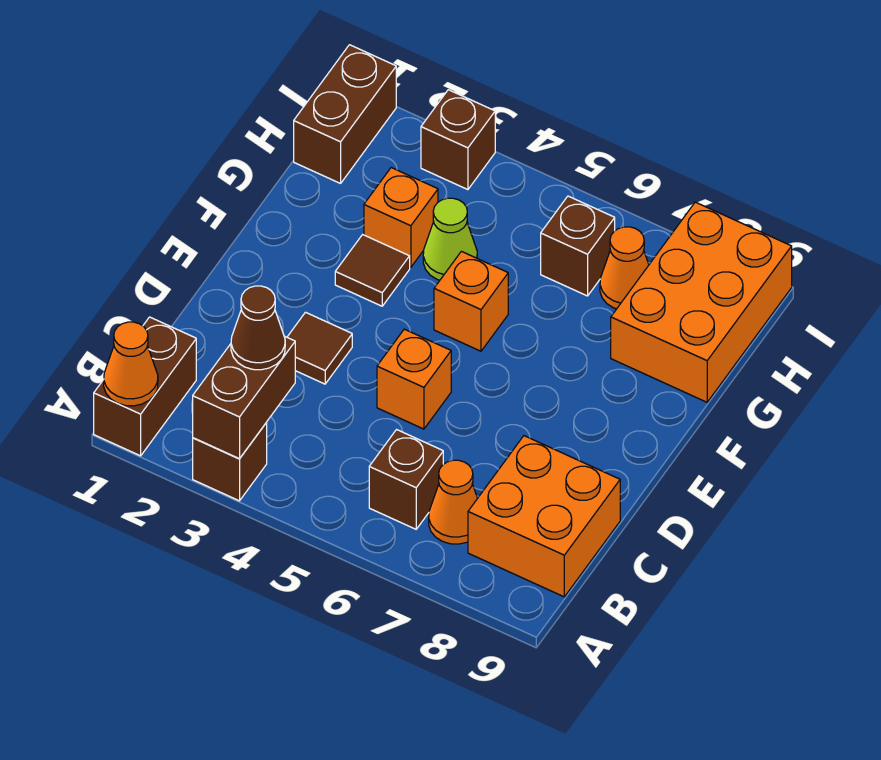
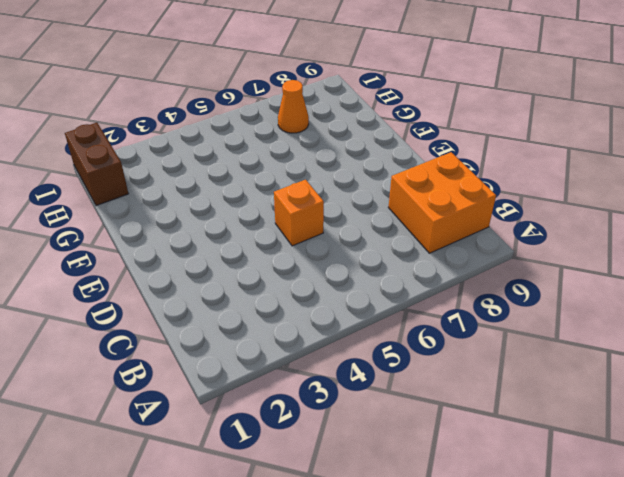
none -> brown brick A1:B1 level 1
none -> brown brick A3 level 1
none -> brown brick B6 level 1

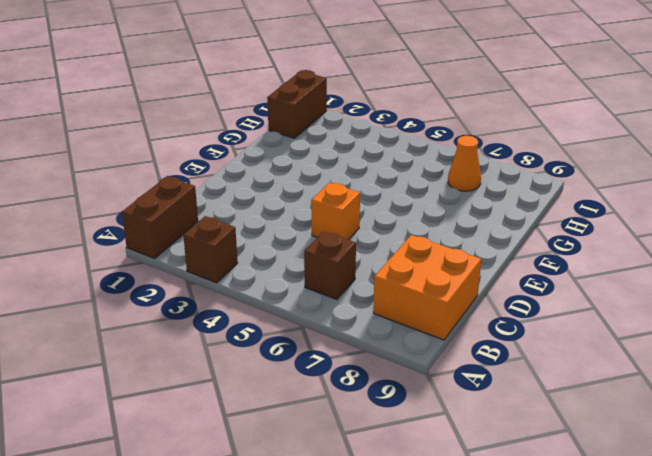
none -> orange cone B7 level 1
none -> brown tile D3 level 1
none -> brown tile F3 level 1

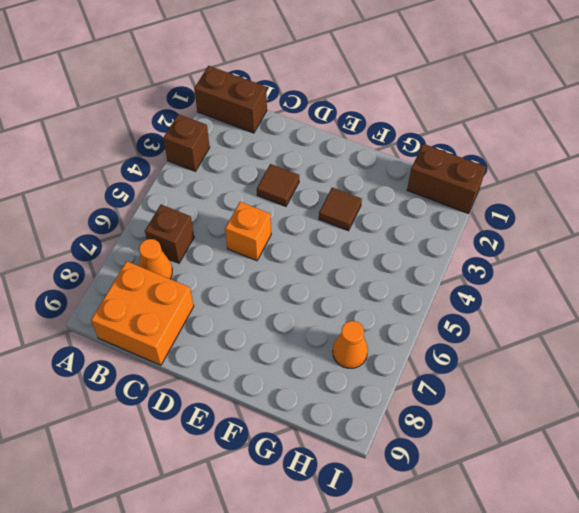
none -> orange brick F5 level 1
none -> orange brick G3 level 1
none -> lime cone G4 level 1

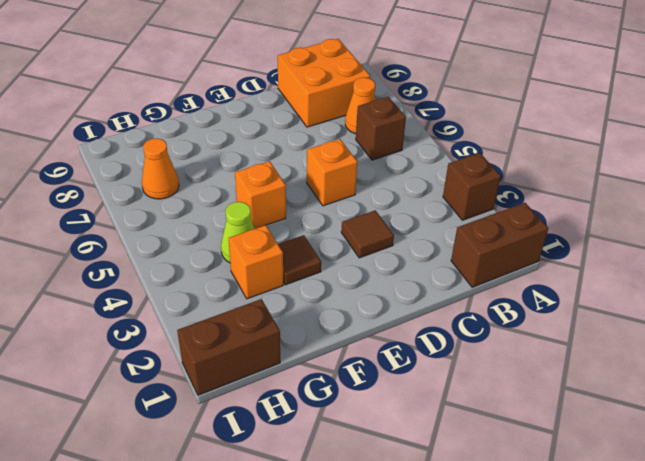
none -> orange brick G8:I9 level 1
none -> brown brick H6 level 1
none -> brown brick I3 level 1

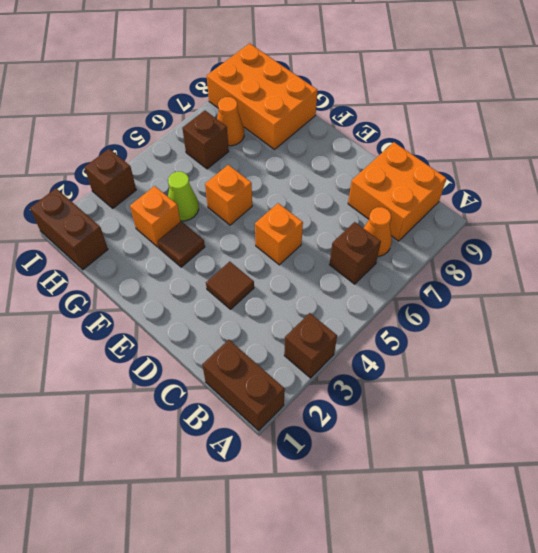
none -> orange cone A1 level 2
none -> brown brick A3:B3 level 2
none -> brown cone B3 level 3

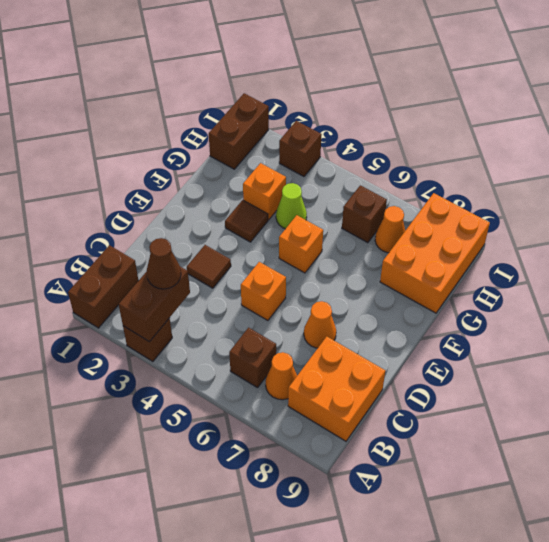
orange cone D7 level 1 -> orange cone A1 level 2

